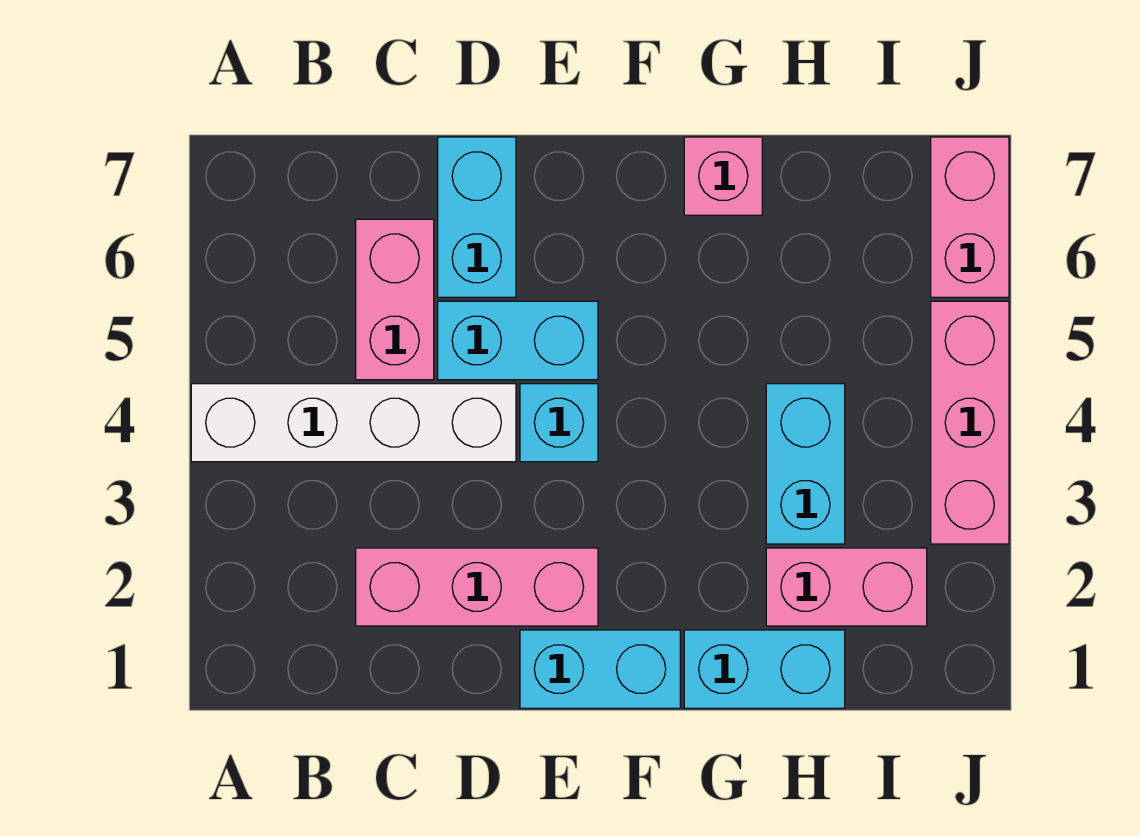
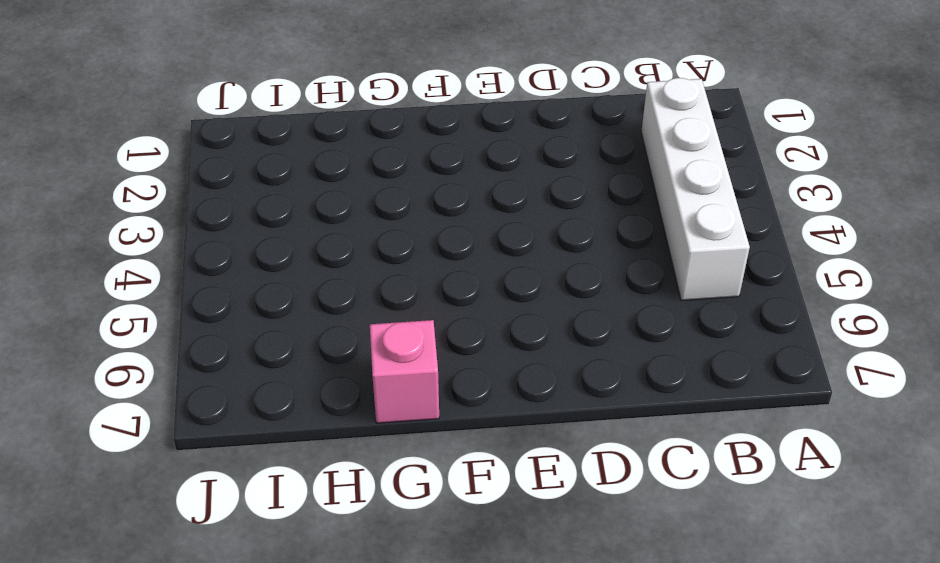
white brick B2:B5 level 1 -> white brick A4:D4 level 1
none -> pink brick C2:E2 level 1
none -> pink brick C5:C6 level 1
none -> cyan brick D5:E5 level 1

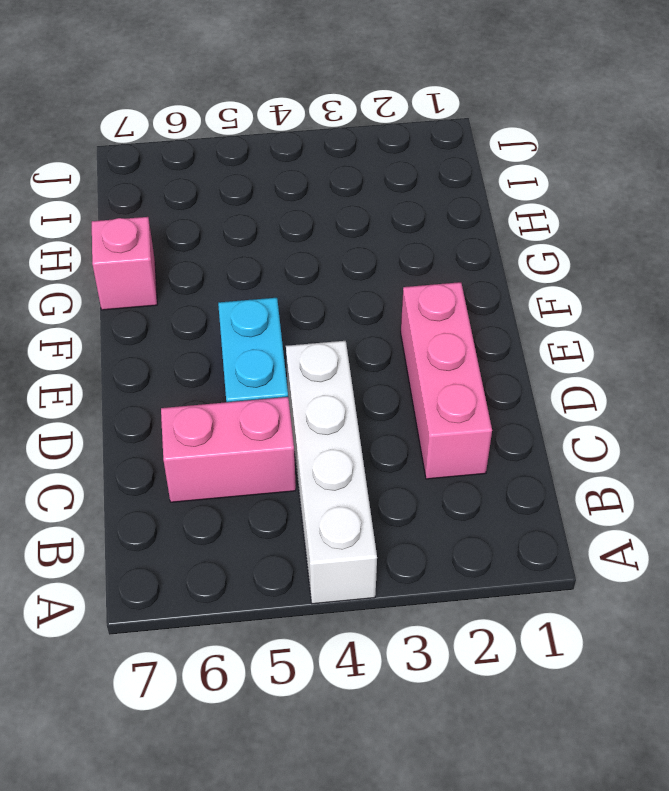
none -> cyan brick D6:D7 level 1
none -> cyan brick E1:F1 level 1
none -> cyan brick E4 level 1

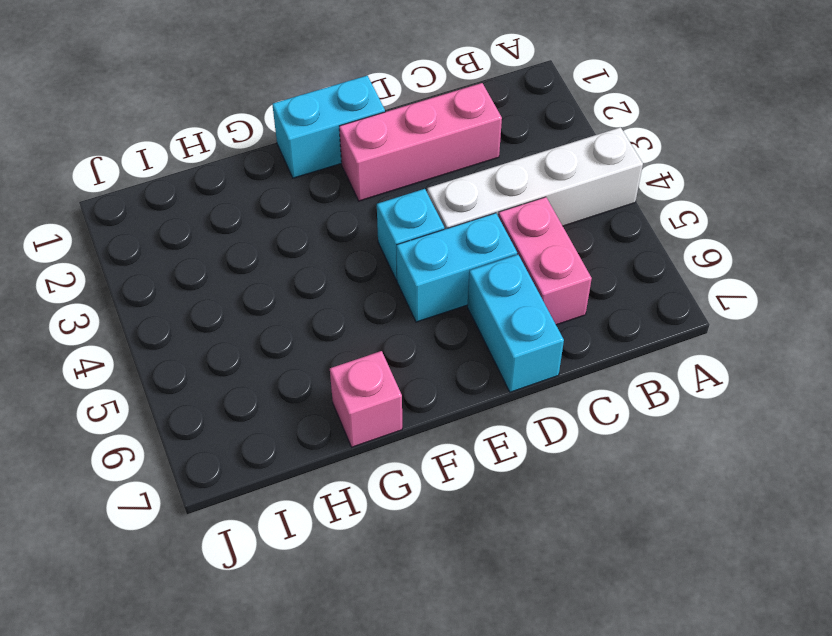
none -> cyan brick G1:H1 level 1
none -> pink brick H2:I2 level 1
none -> cyan brick H3:H4 level 1

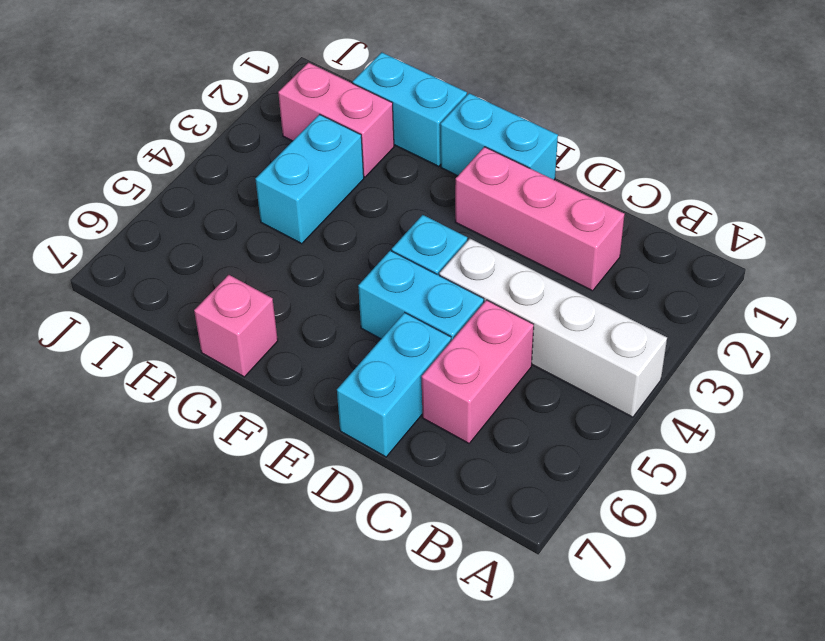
none -> pink brick J3:J5 level 1
none -> pink brick J6:J7 level 1

